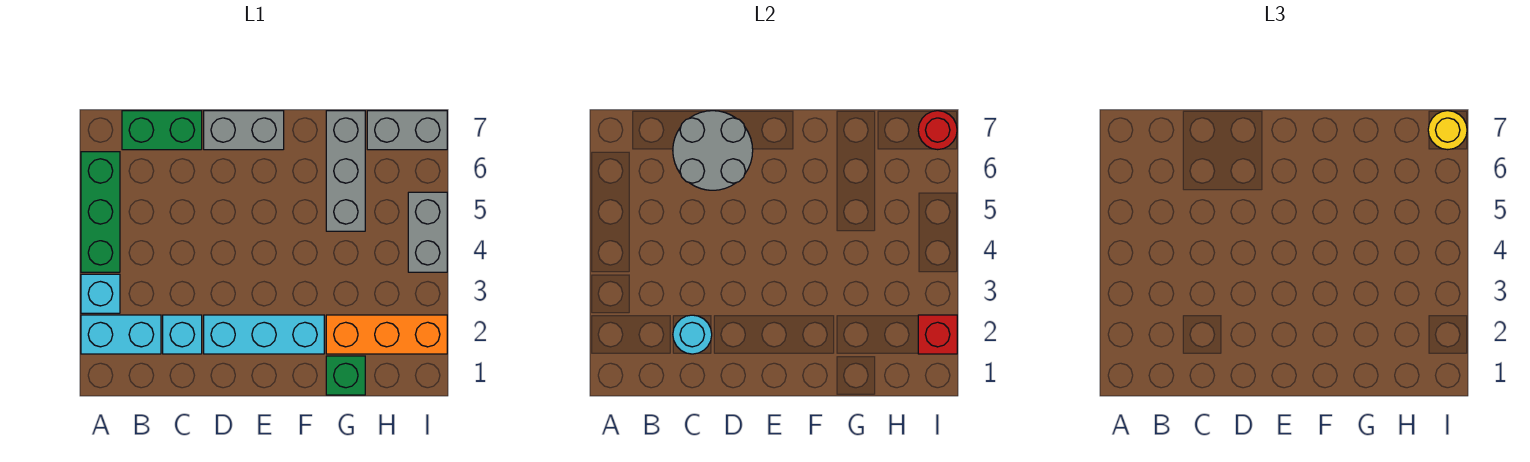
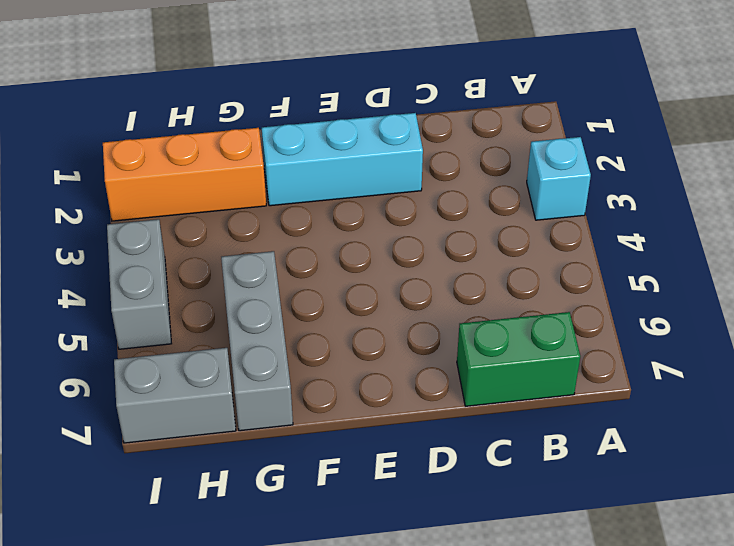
none -> cyan brick A2:B2 level 1
none -> green brick A4:A6 level 1
none -> cyan brick C2 level 1

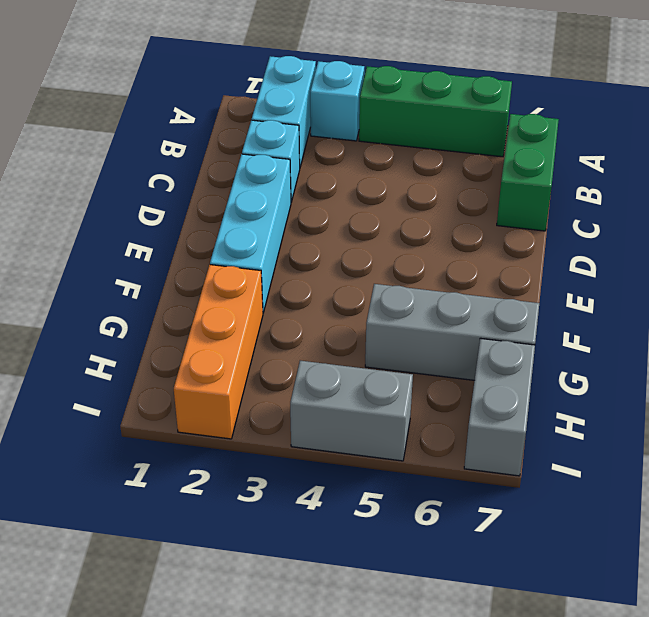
none -> grey brick D7:E7 level 1
none -> green brick G1 level 1
none -> cyan round brick C2 level 2

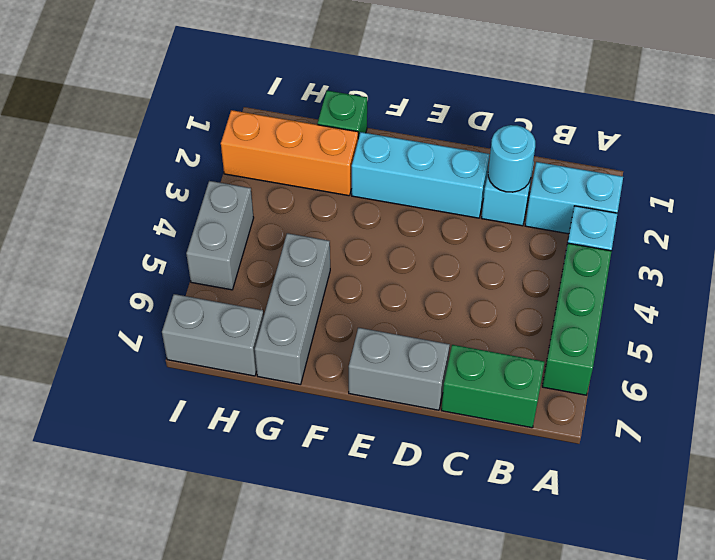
none -> grey round brick C6:D7 level 2
none -> red brick I2 level 2
none -> red round brick I7 level 2

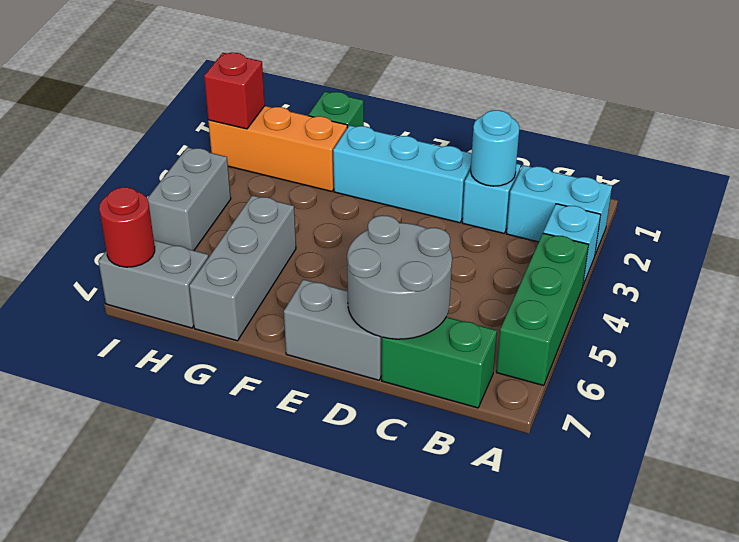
none -> yellow round brick I7 level 3

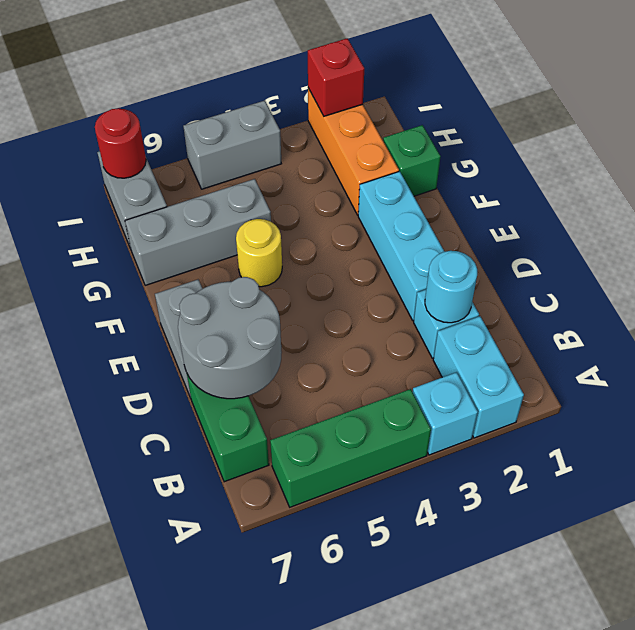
yellow round brick F5 level 1 -> yellow round brick I7 level 3

